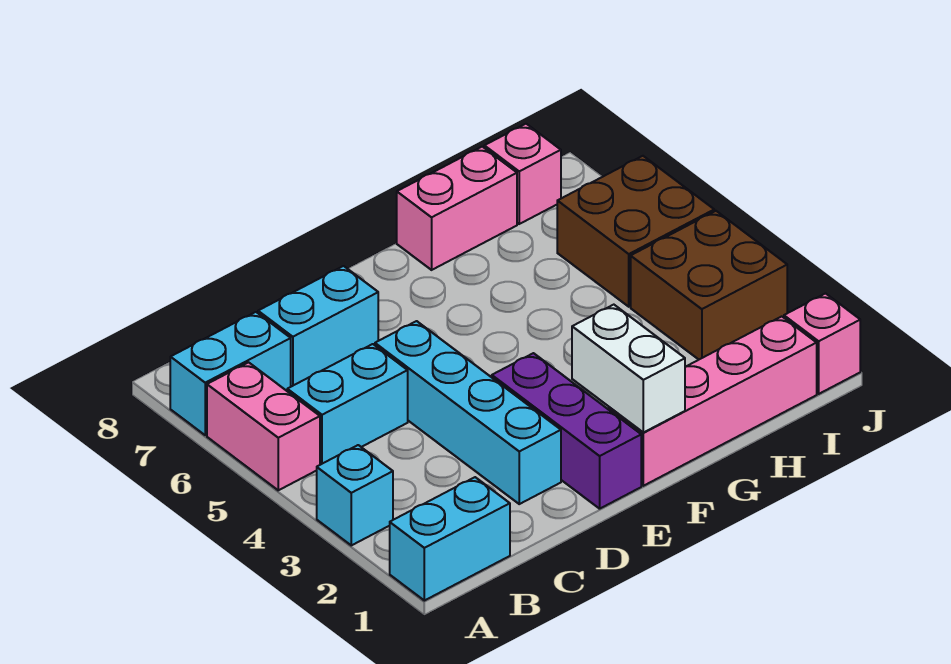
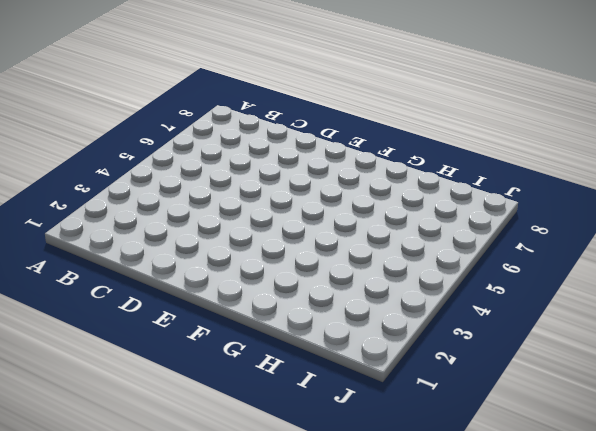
none -> cyan brick A1:B1 level 1
none -> cyan brick A3 level 1
none -> pink brick A5:A6 level 1

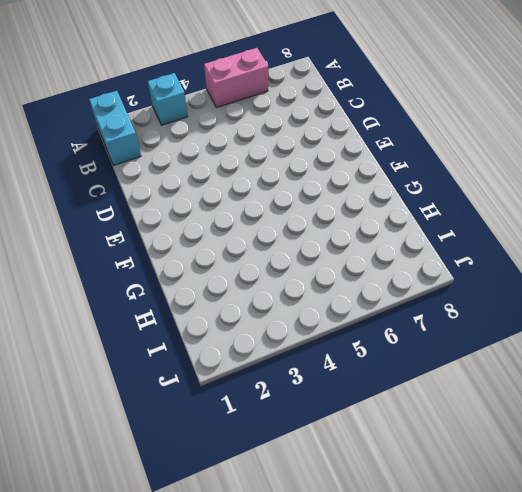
none -> cyan brick A7:B7 level 1
none -> cyan brick B5:C5 level 1
none -> cyan brick C7:D7 level 1

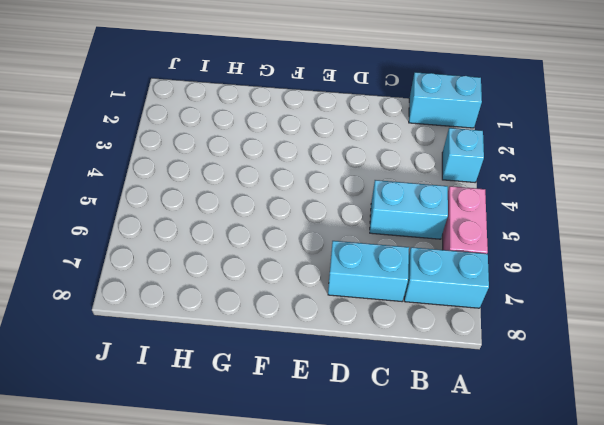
none -> cyan brick D2:D5 level 1
none -> purple brick E1:E3 level 1
none -> pink brick F1:I1 level 1

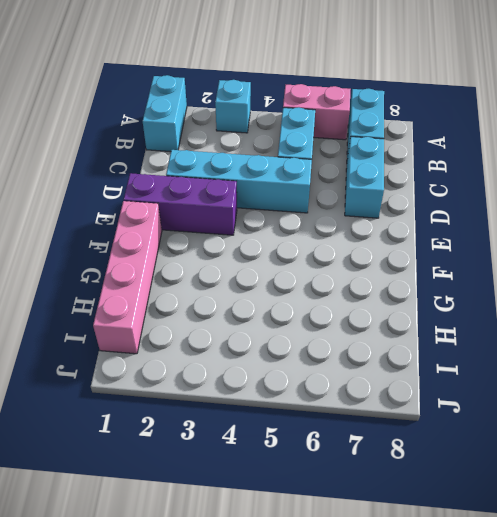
none -> pink brick G8:H8 level 1
none -> brown brick I3:J4 level 1
none -> brown brick I5:J6 level 1

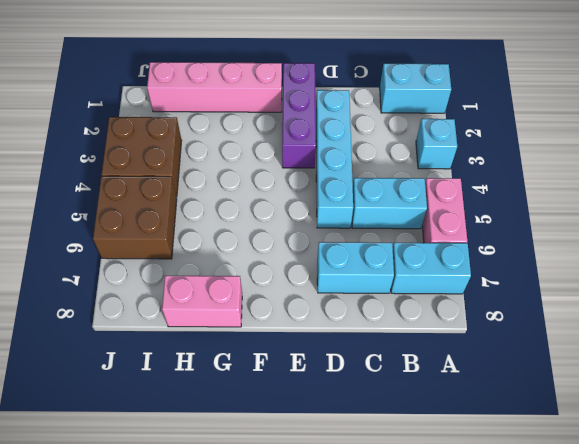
none -> pink brick I8 level 1
none -> pink brick J1 level 1
none -> white brick F1:F2 level 2

